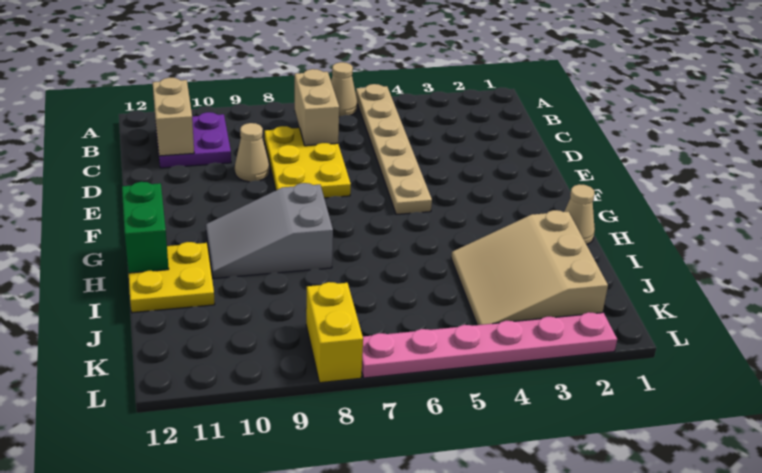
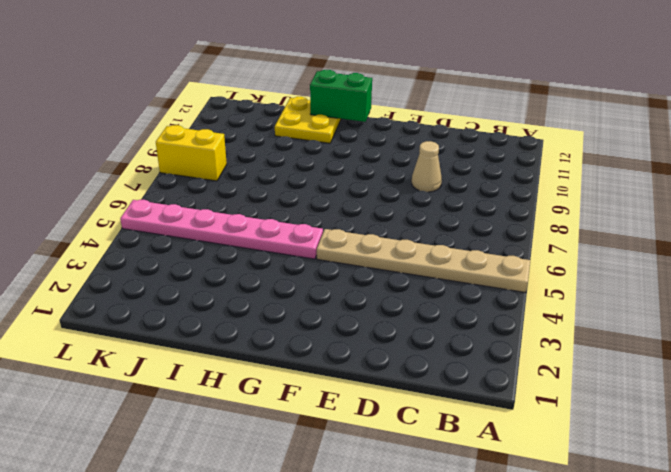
pink plate G5:L5 level 1 -> pink plate L2:L7 level 1
none -> tan cone A6 level 1
none -> purple plate B10:C11 level 1
none -> yellow plate C7:E8 level 1

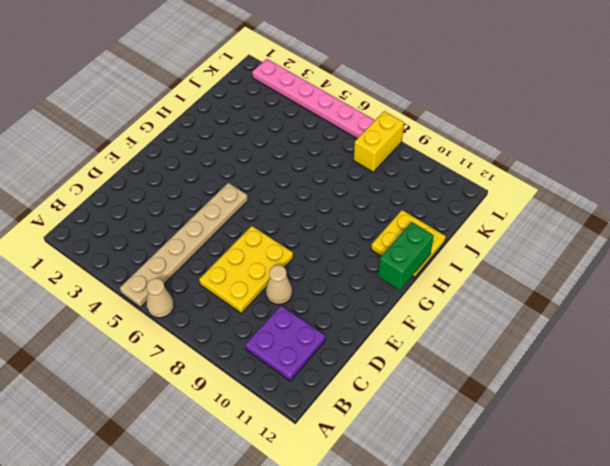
none -> grey slope G8:H10 level 1 top 8
none -> tan cone H1 level 1
none -> tan slope I2:K4 level 1 top 2

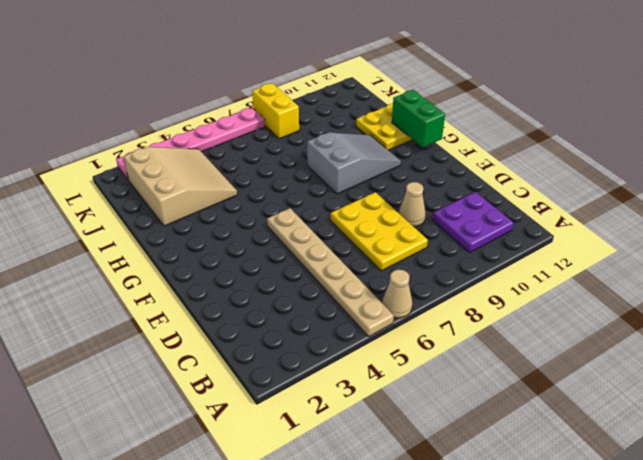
none -> tan cone H1 level 1
none -> tan brick B7:C7 level 2
none -> tan brick B11:C11 level 2

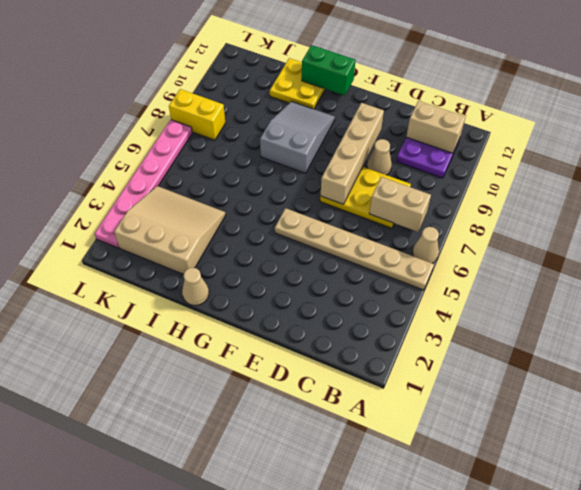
tan brick E7:E10 level 2 -> none

